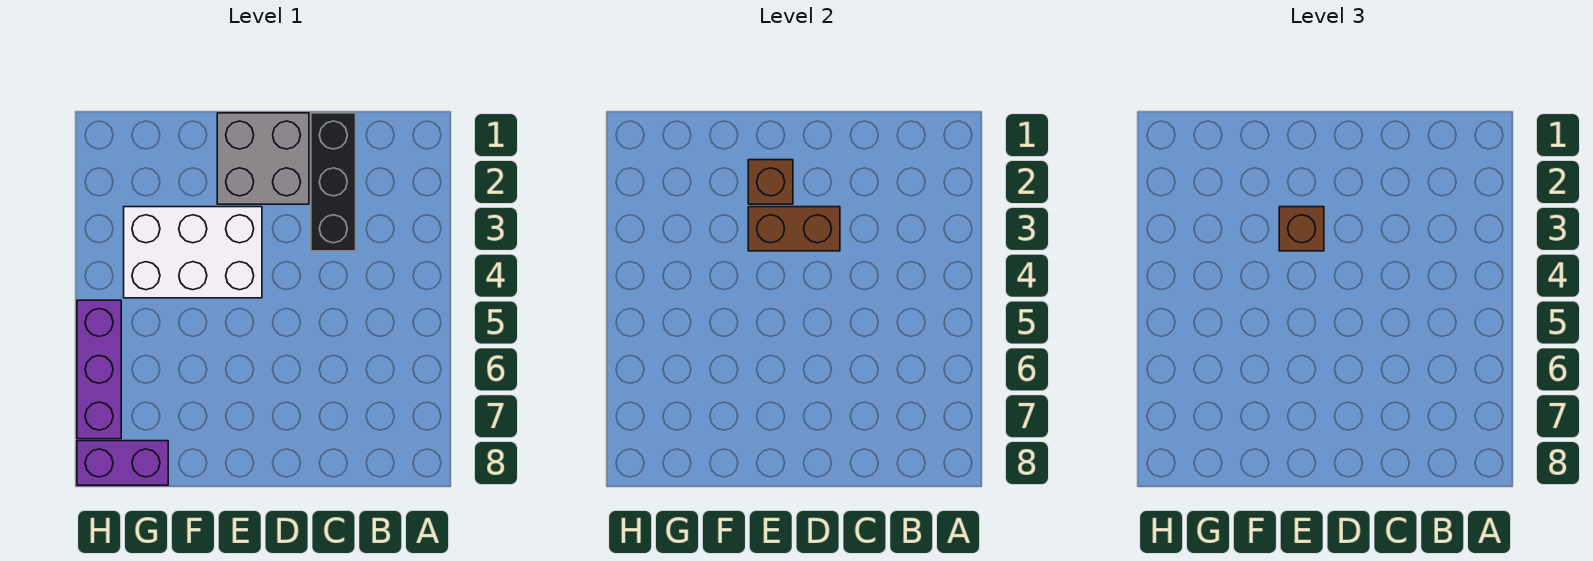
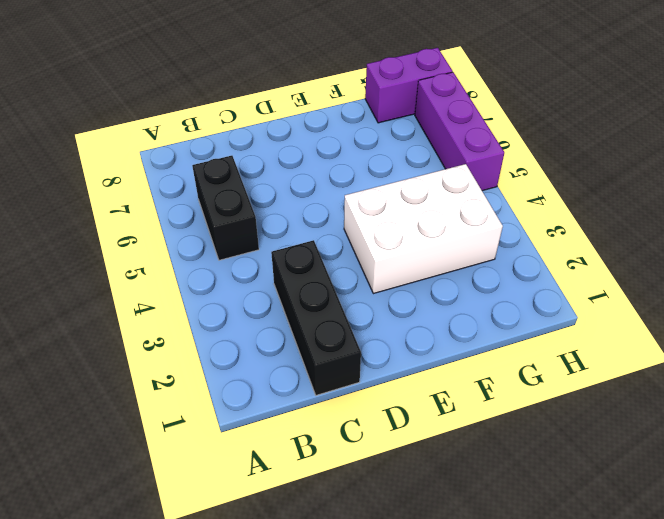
black brick B5:B6 level 1 -> none
none -> grey brick D1:E2 level 1
none -> brown brick D3:E3 level 2

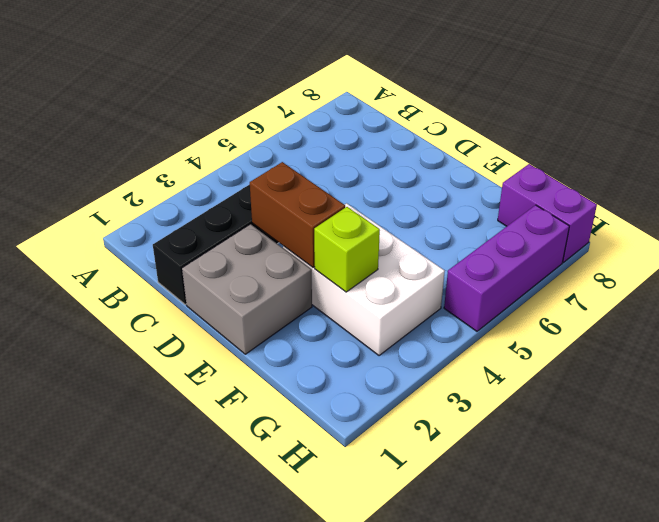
lime brick F3 level 2 -> none
none -> brown brick E2 level 2
none -> brown brick E3 level 3

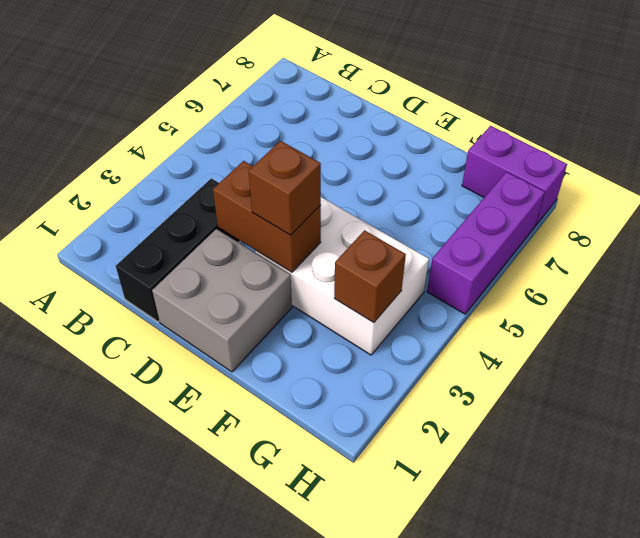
brown brick G3 level 2 -> brown brick E2 level 2

